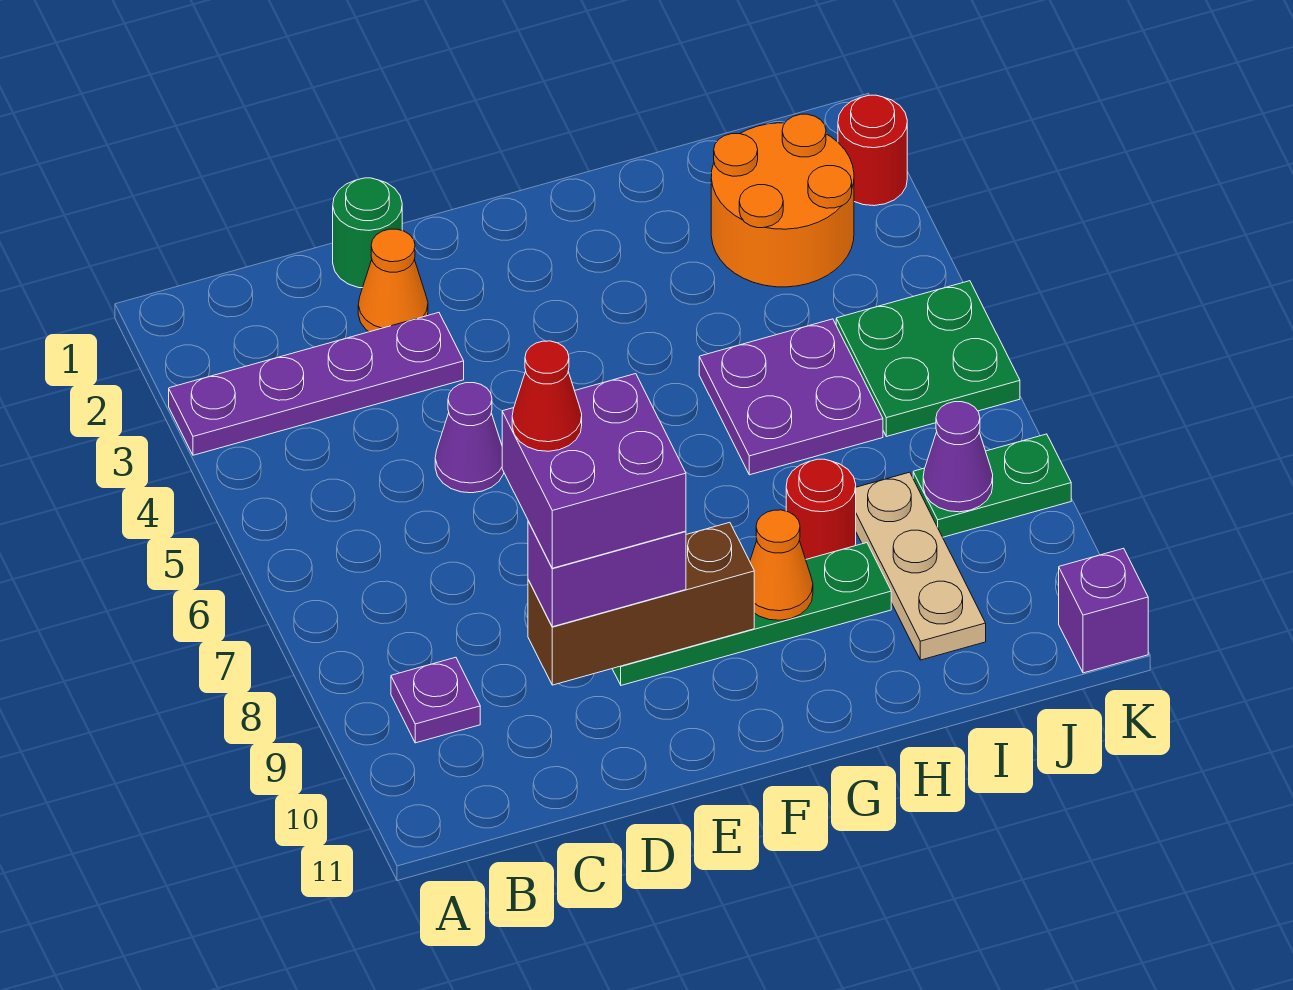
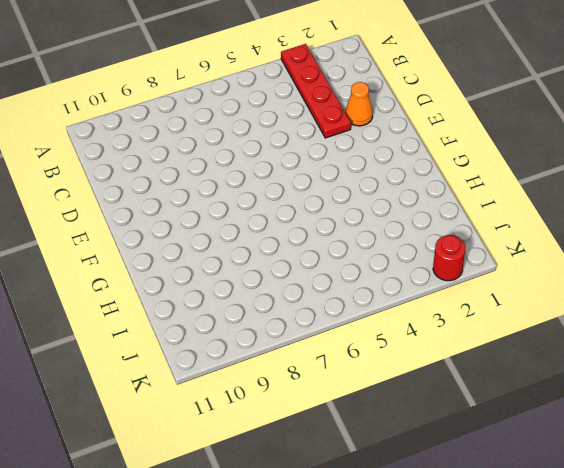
red plate A3:D3 level 1 -> purple plate A3:D3 level 1
none -> purple plate B9 level 1
none -> green round brick D1 level 1
none -> purple cone D5 level 1

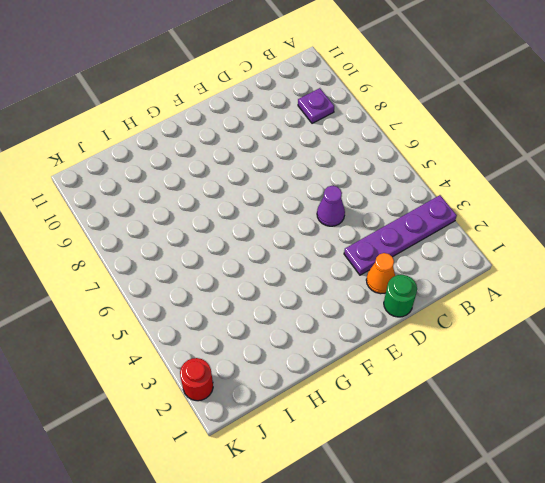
none -> green plate E9:H9 level 1
none -> purple plate H5:I6 level 1
none -> red round brick H8 level 1

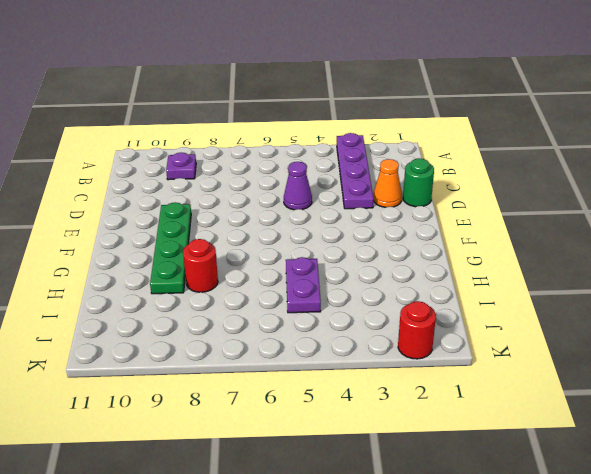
purple plate H5:I5 level 1 -> purple plate H5:I6 level 1
none -> orange round brick I2:J3 level 1
none -> tan plate I8:I10 level 1
none -> green plate J5:K6 level 1

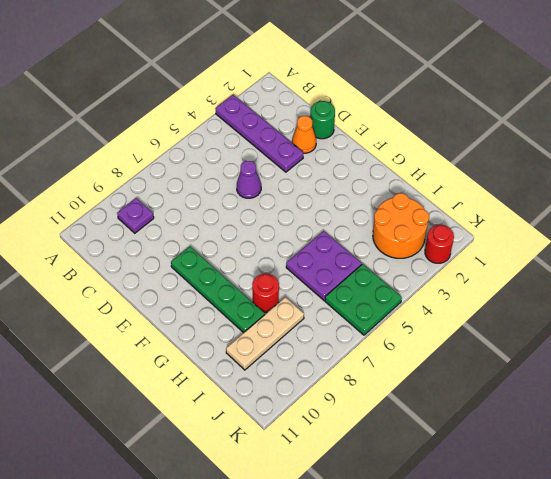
none -> green plate J8:K8 level 1
none -> purple brick K11 level 1
none -> brown brick D9:F9 level 2

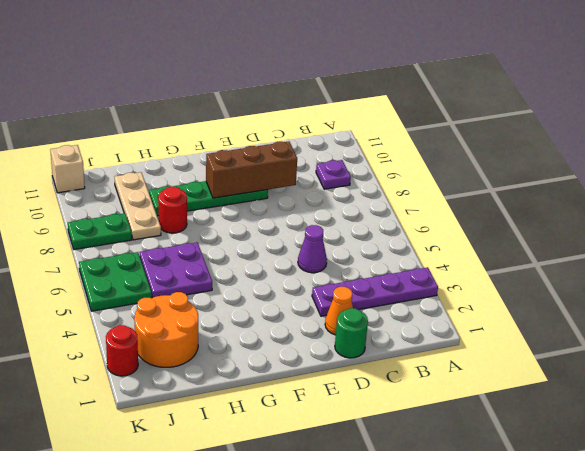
tan brick K11 level 1 -> purple brick K11 level 1
none -> orange cone G9 level 2
none -> purple cone J8 level 2
none -> purple brick D9:E9 level 3

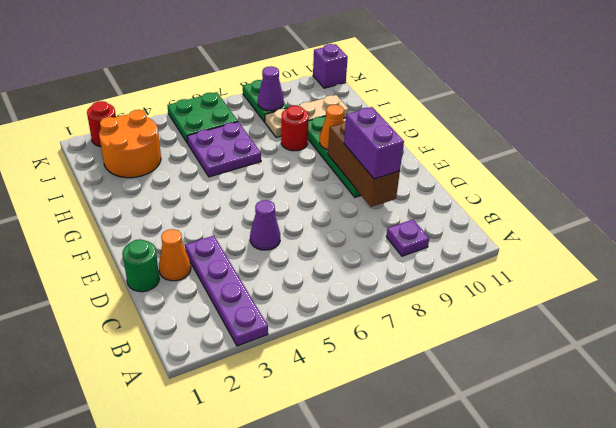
none -> purple brick D8:E9 level 4
none -> red cone D8 level 5

